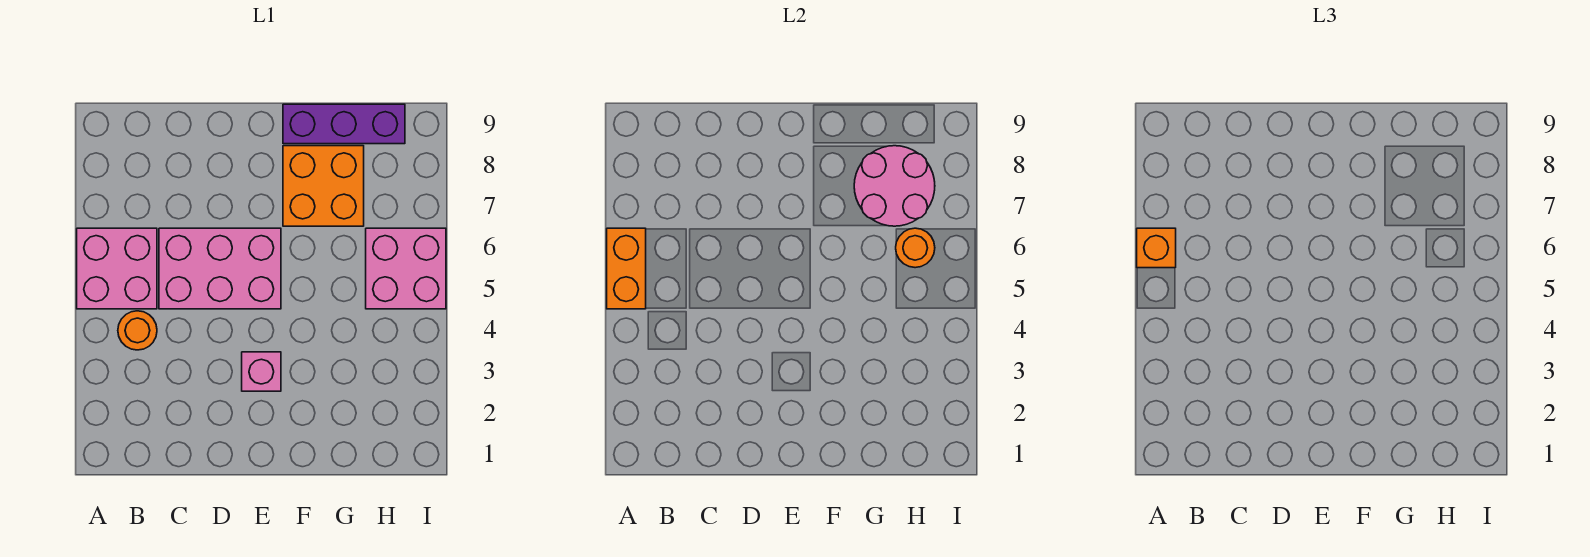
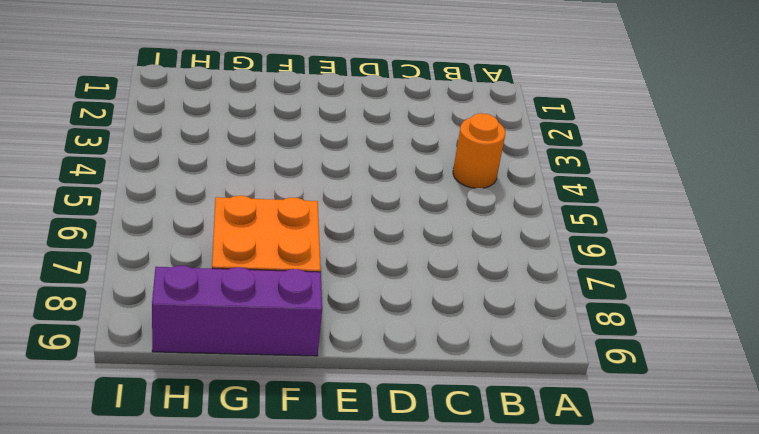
none -> pink brick A5:B6 level 1
none -> pink brick C5:E6 level 1

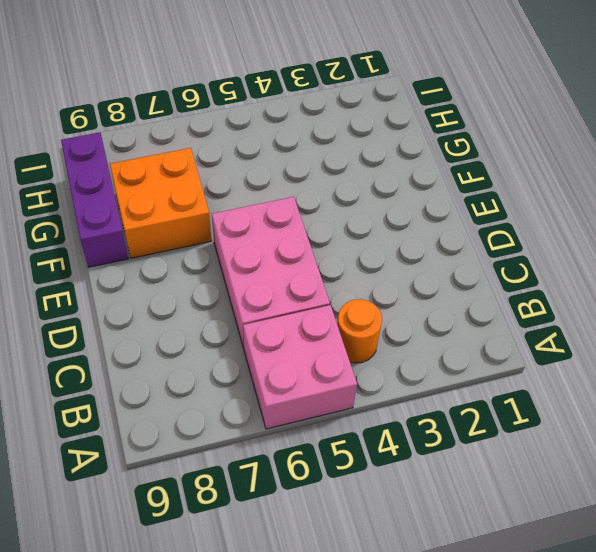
none -> pink brick E3 level 1
none -> pink brick H5:I6 level 1

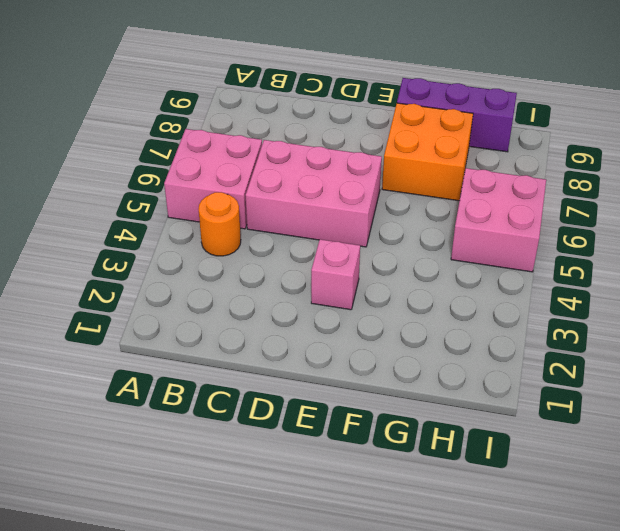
none -> orange brick A5:A6 level 2
none -> pink round brick G7:H8 level 2

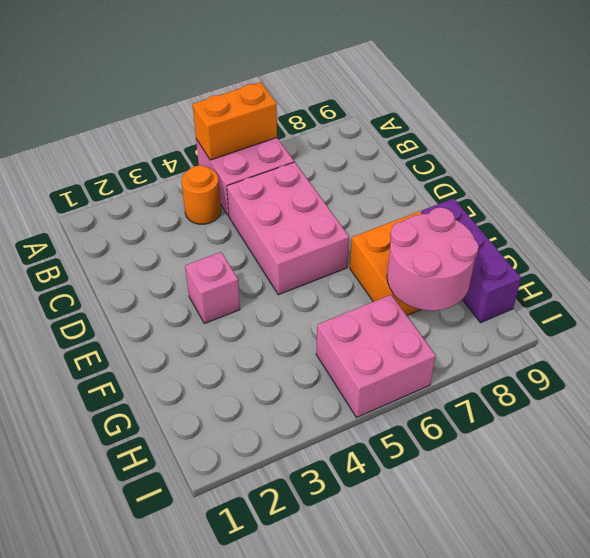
none -> orange round brick H6 level 2
none -> orange brick A6 level 3

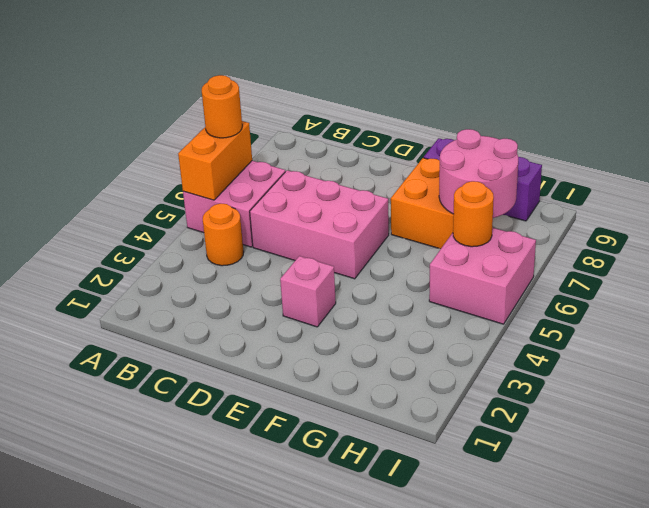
orange round brick A6 level 3 -> orange brick A6 level 3

